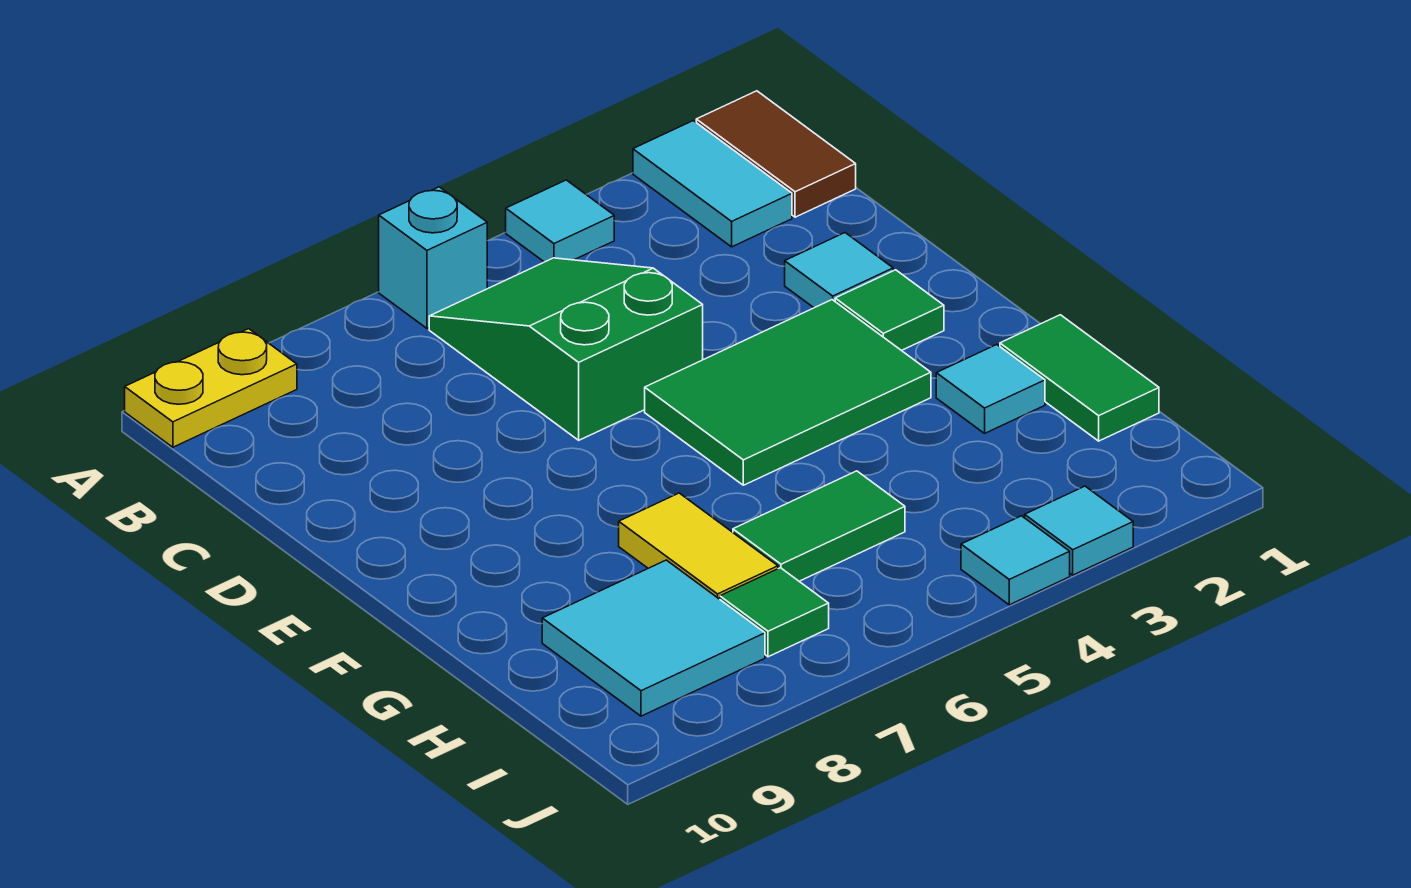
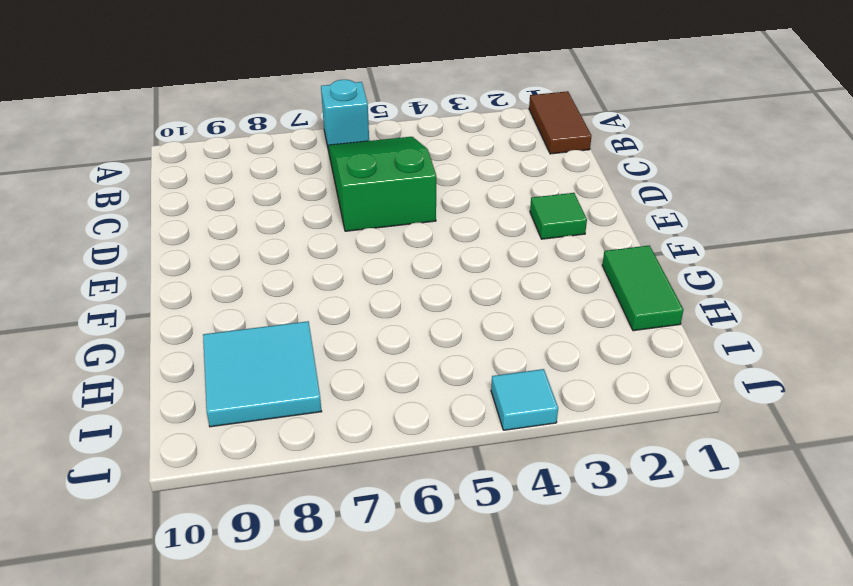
none -> cyan tile A2:B2 level 1
none -> cyan tile A4 level 1
none -> yellow plate A9:A10 level 1

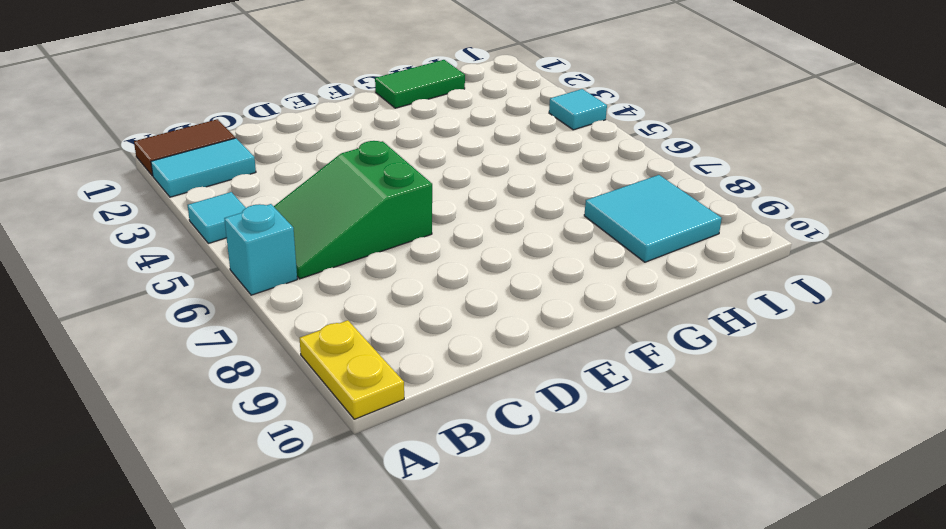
none -> cyan tile D2 level 1
none -> green tile E2 level 1
none -> green tile E3:F5 level 1

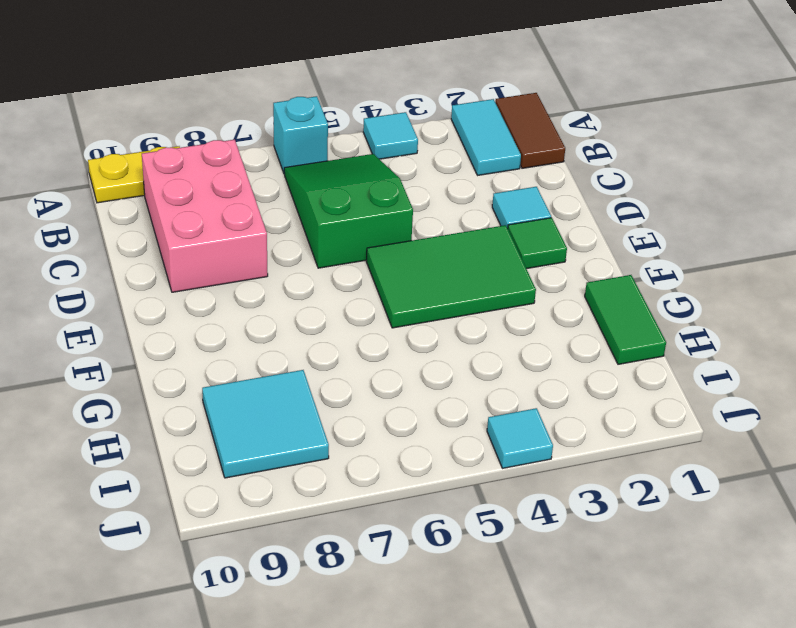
pink brick B8:D9 level 1 -> none
none -> cyan tile G2 level 1
none -> yellow tile G7:H7 level 1
none -> green tile H5:H6 level 1

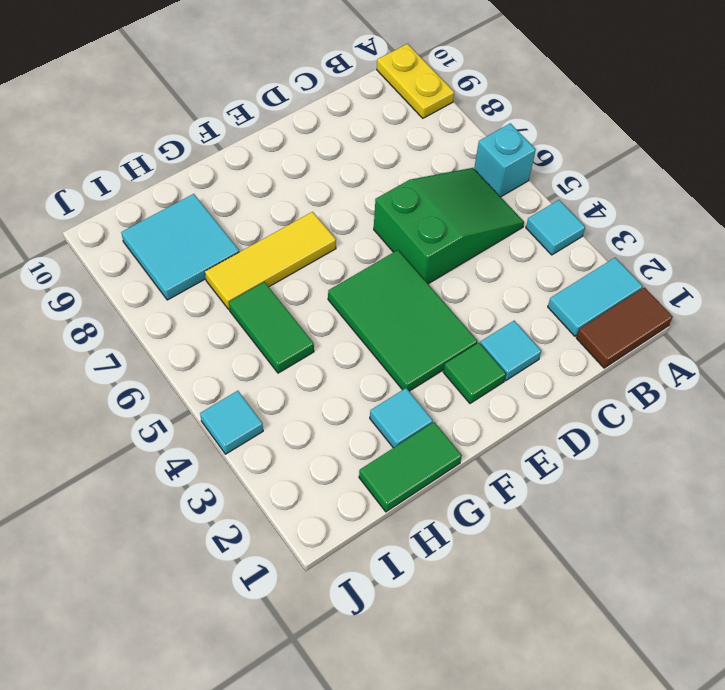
yellow tile F7:H7 level 1 -> yellow tile G7:H7 level 1
none -> green tile I7 level 1
none -> cyan tile J3 level 1

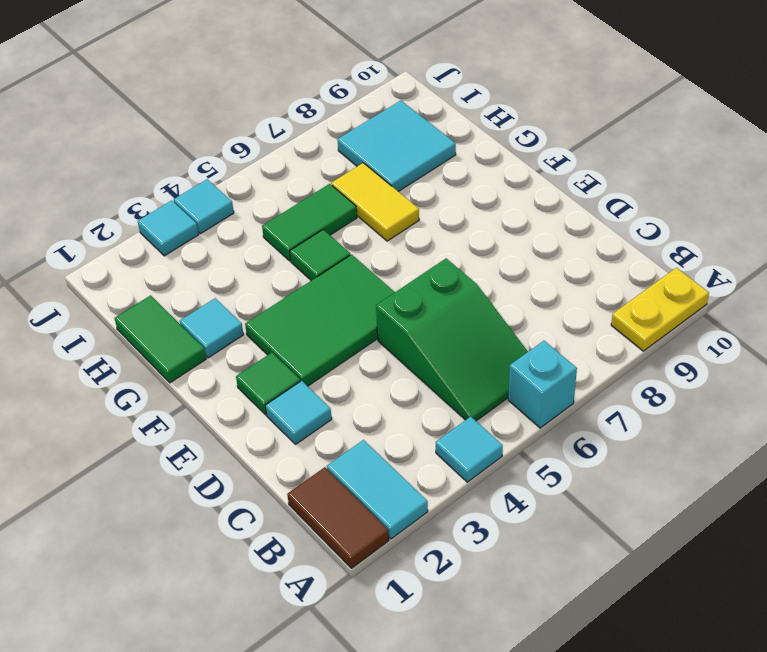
green tile G5 level 1 -> green tile I7 level 1

